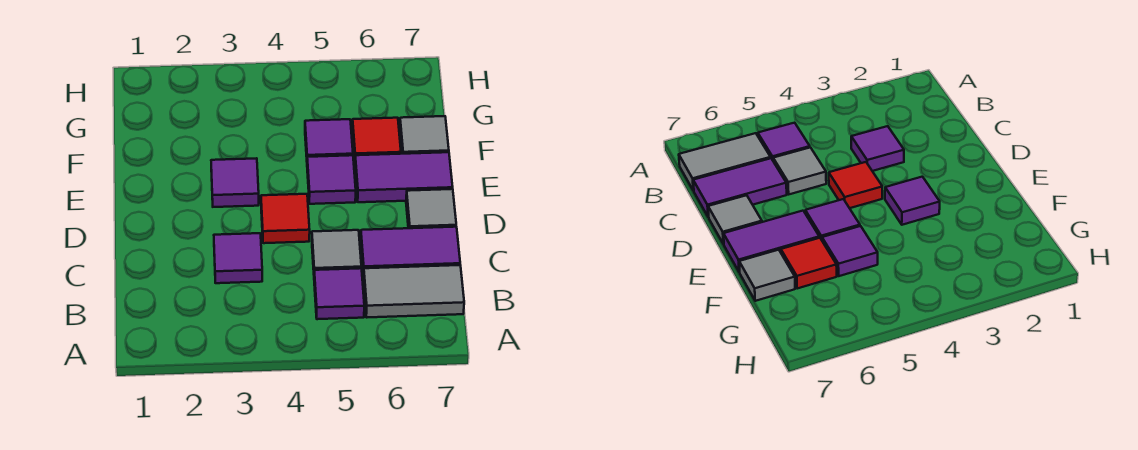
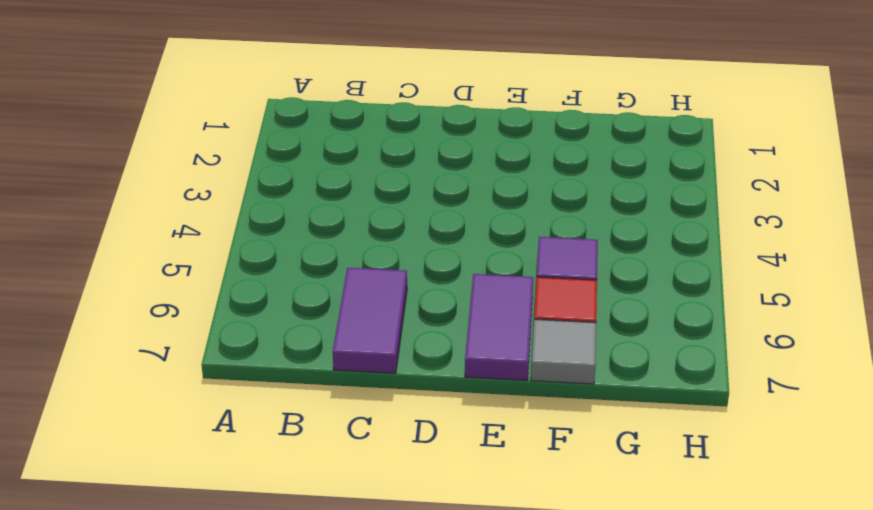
none -> purple tile B5 level 1
none -> grey tile B6:B7 level 1
none -> purple tile C3 level 1

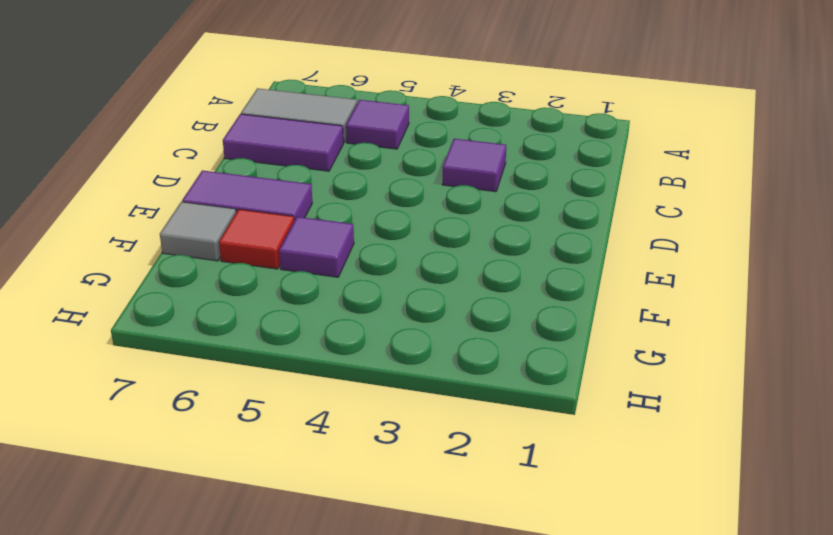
none -> grey tile C5 level 1
none -> red tile D4 level 1
none -> grey tile D7 level 1

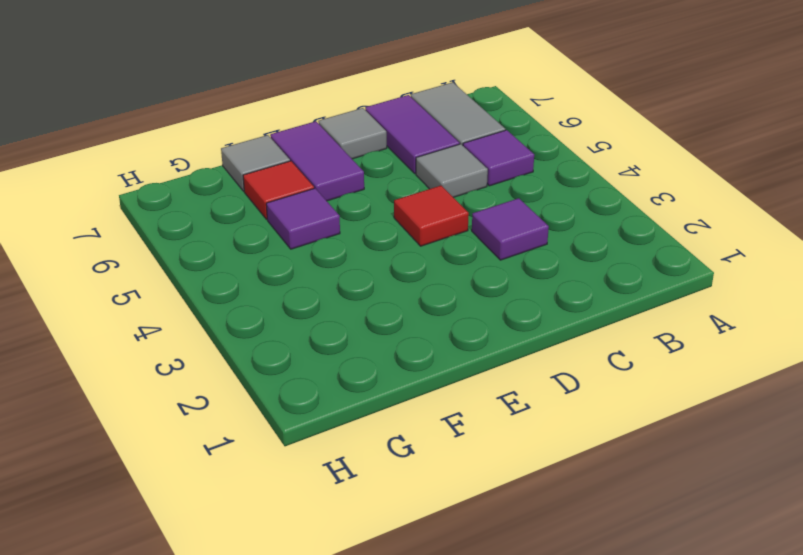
none -> purple tile E3 level 1
none -> purple tile E5 level 1

